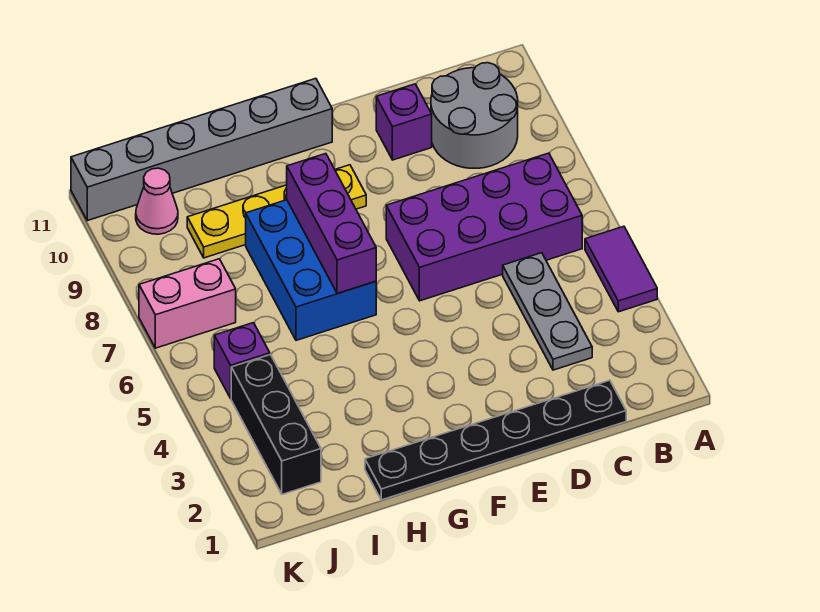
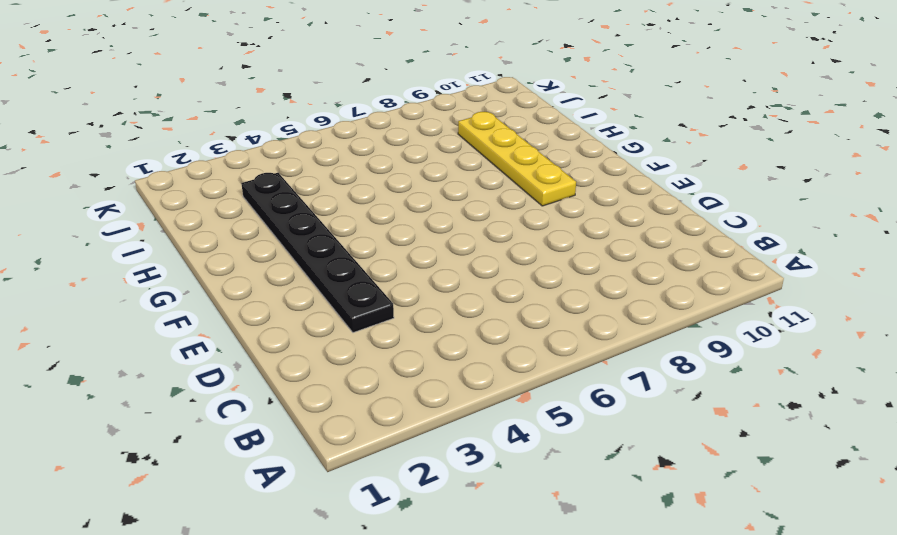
black plate D3:I3 level 1 -> black plate C1:H1 level 1
none -> purple tile A4:A5 level 1
none -> purple brick B6:E7 level 1
none -> grey round brick B9:C10 level 1

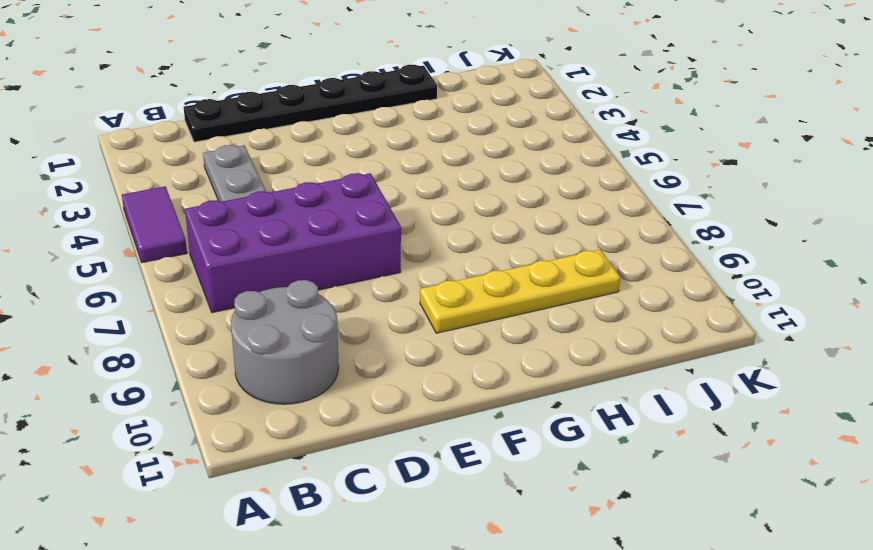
none -> purple brick D10 level 1
none -> grey brick F11:K11 level 1
none -> blue brick G6:H8 level 1

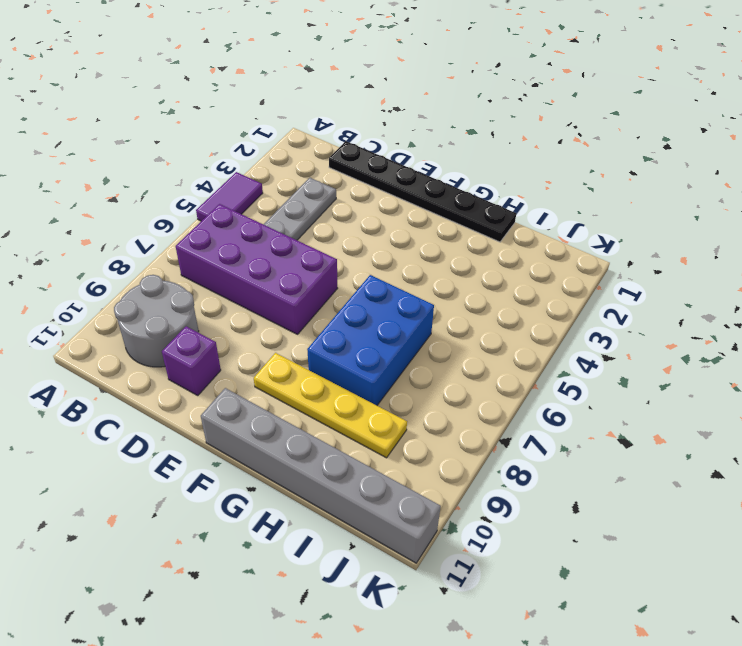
none -> black brick J2:J4 level 1
none -> purple brick J5 level 1
none -> pink brick J7:K7 level 1

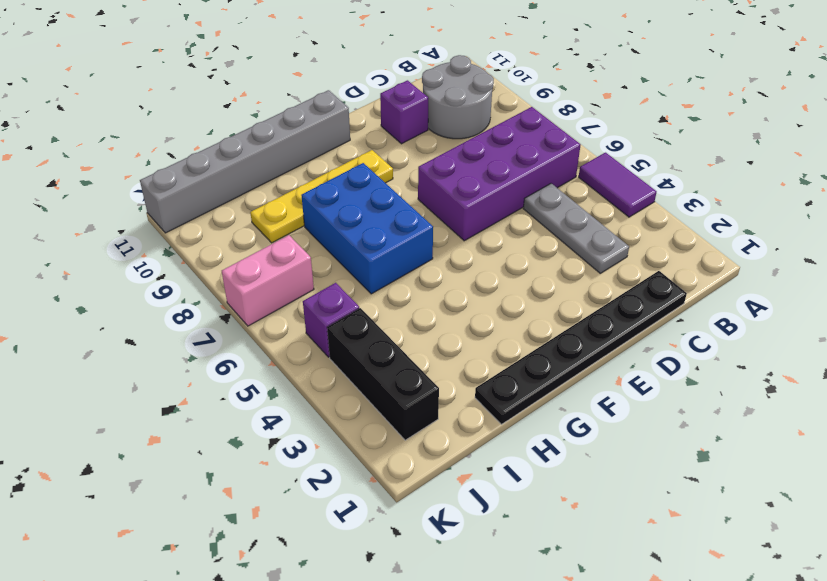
none -> pink cone J10 level 1
none -> purple brick G6:G8 level 2

